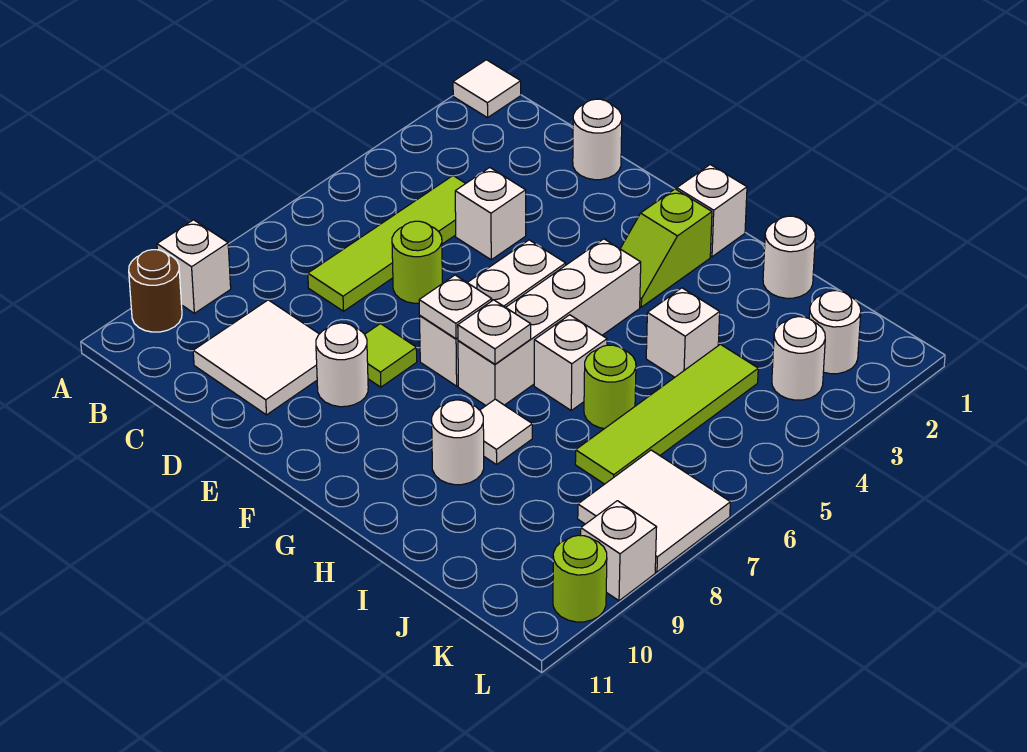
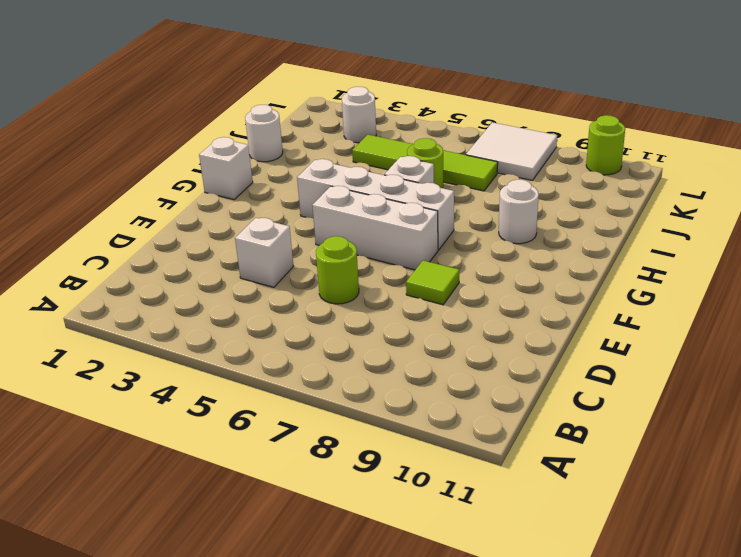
none -> white tile A1 level 1
none -> white brick A9 level 1
none -> brown round brick A10 level 1

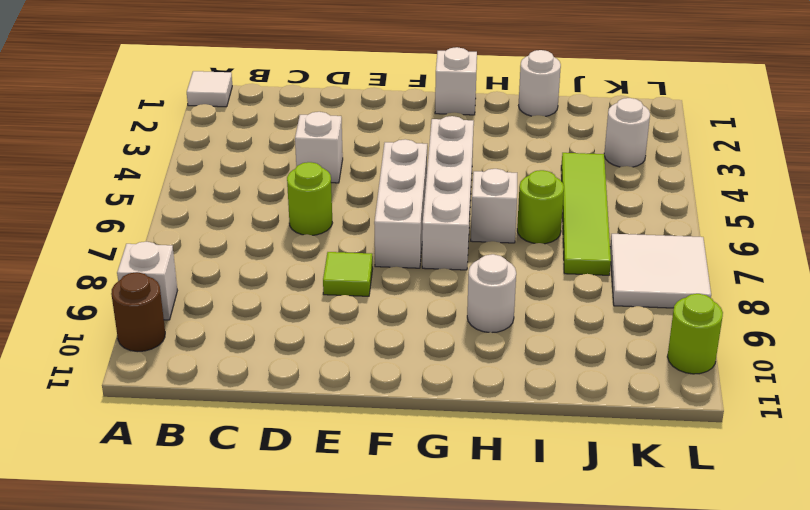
none -> lime tile C4:C7 level 1
none -> white tile C9:D10 level 1
none -> white round brick D1 level 1

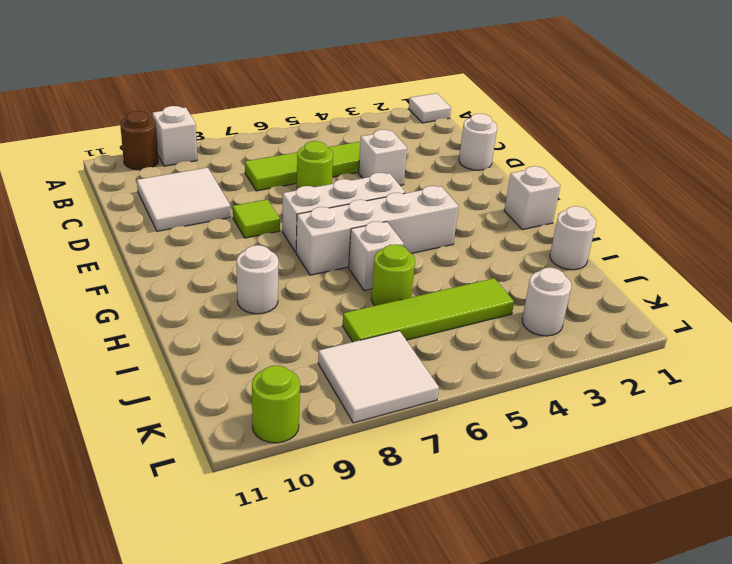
none -> white round brick E9 level 1
none -> lime slope G2:G3 level 1 top 2
none -> white tile H8 level 1

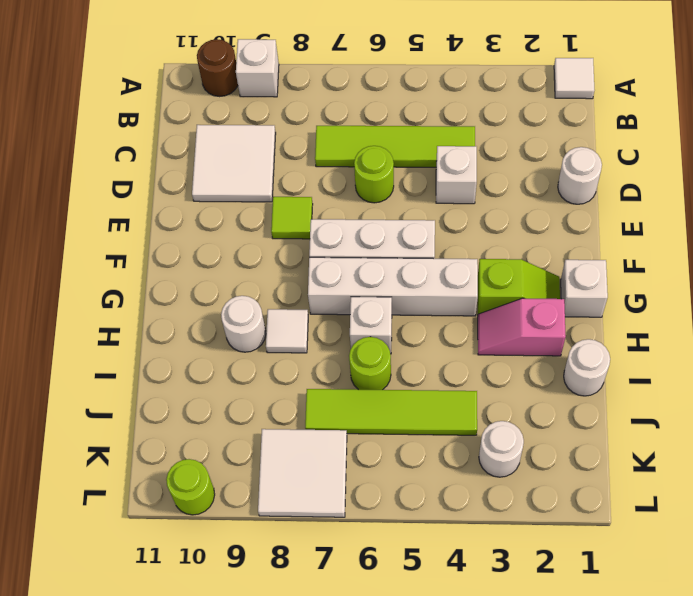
lime slope G2:G3 level 1 top 3 -> lime slope G2:G3 level 1 top 2
pink slope H2:H3 level 1 top 2 -> none
none -> white round brick E9 level 1
none -> white brick I4 level 1
none -> white round brick K2 level 1

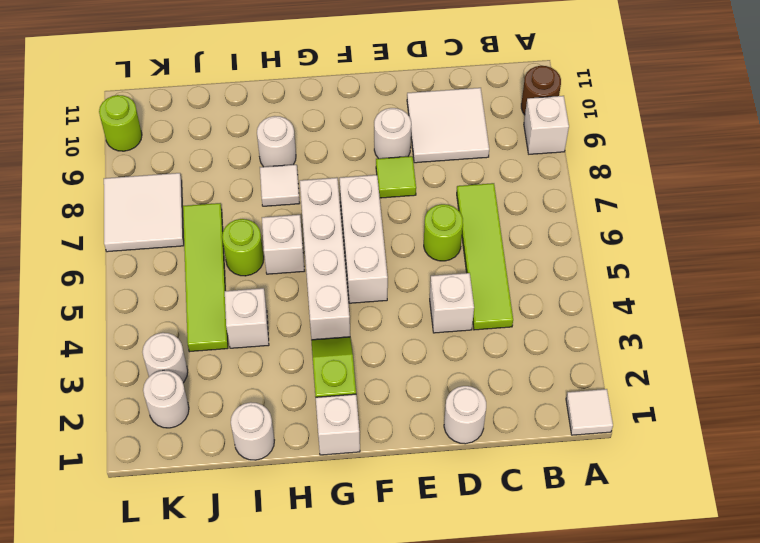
none -> white brick L9 level 1
none -> white plate F7 level 2
none -> white plate G7 level 2

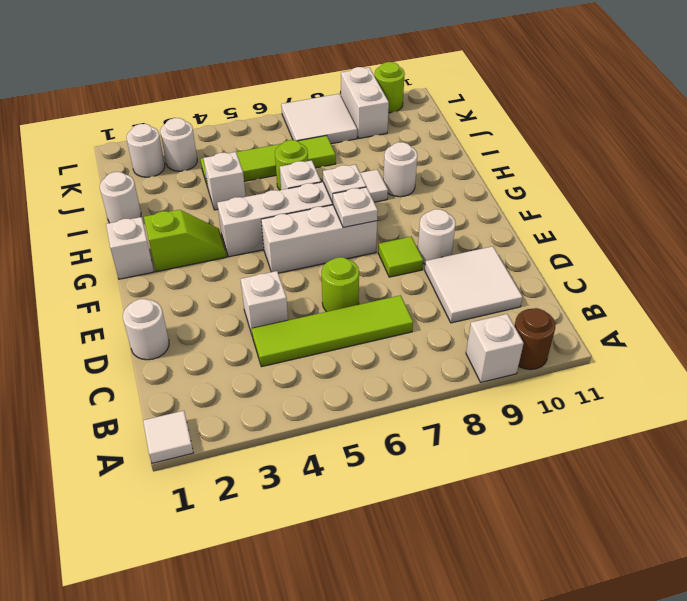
white brick K9:L9 level 1 -> white brick L9 level 1

